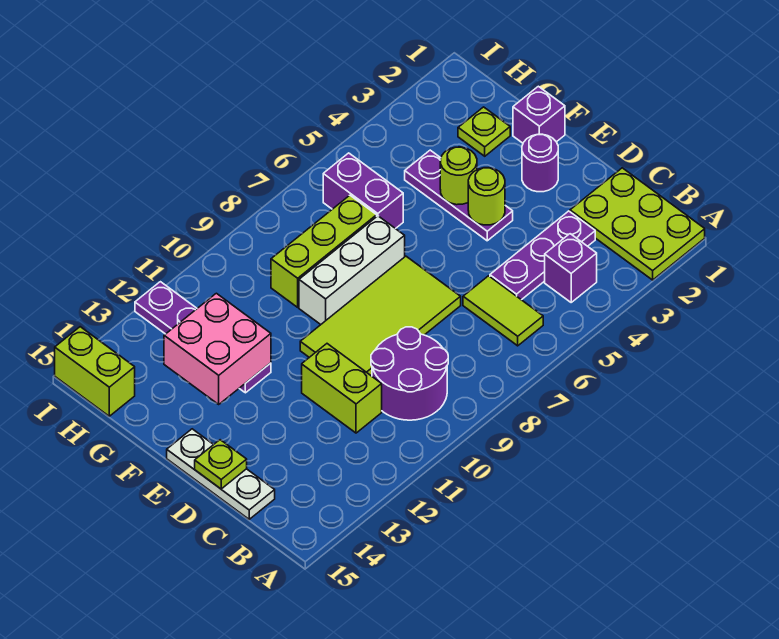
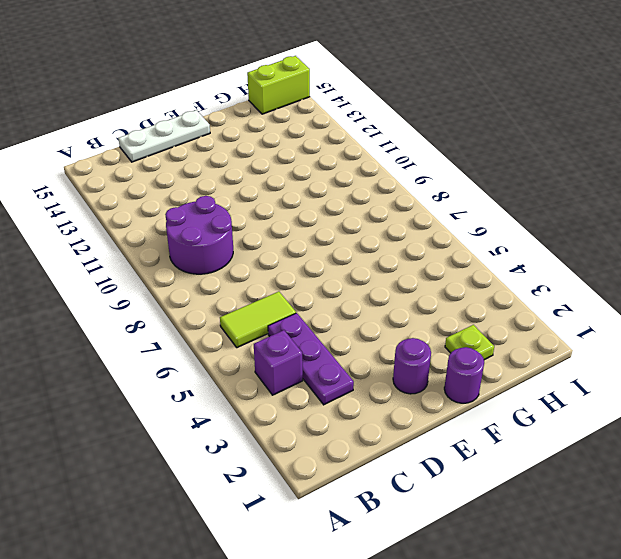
purple round brick F1 level 1 -> purple brick F1 level 1
none -> lime plate A1:C2 level 1
none -> lime brick C11:D11 level 1
none -> lime tile D7:E10 level 1

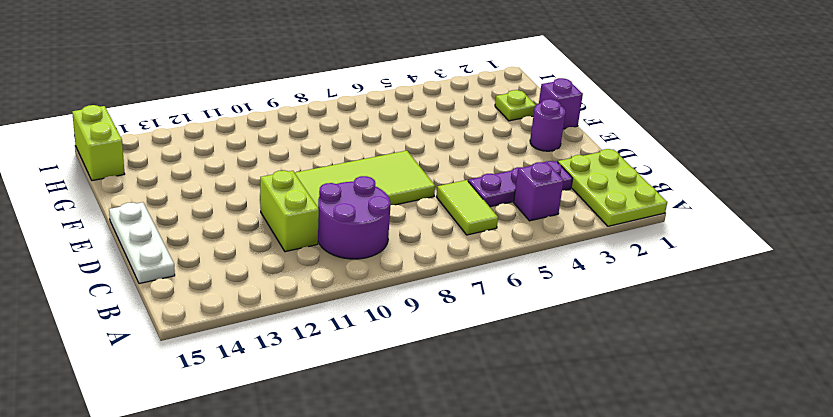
none -> purple plate E4:G4 level 1
none -> white brick F7:F9 level 1
none -> purple plate F12:I12 level 1

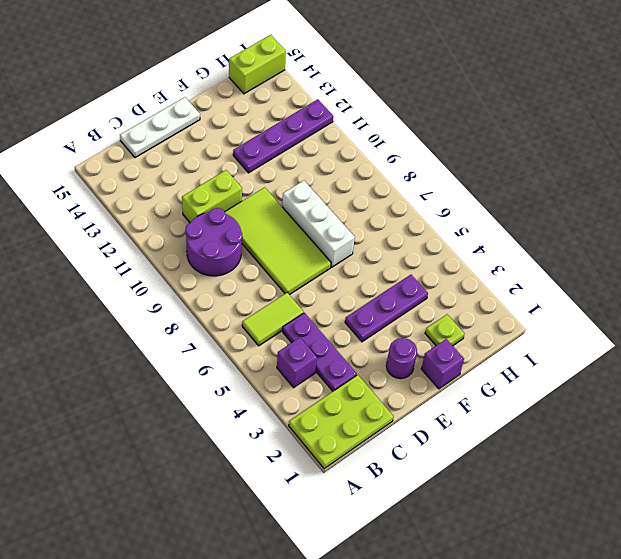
none -> purple brick G6:H6 level 1
none -> lime brick G7:G9 level 1
none -> lime plate D15 level 2

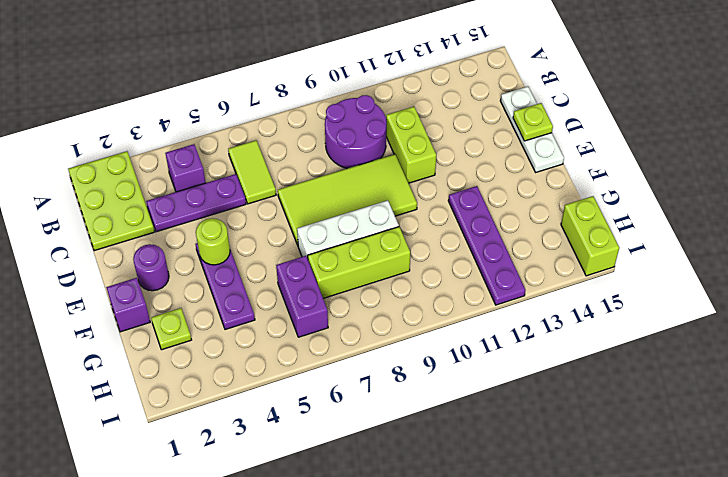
none -> lime round brick F4 level 2
none -> pink brick F12:G13 level 2

